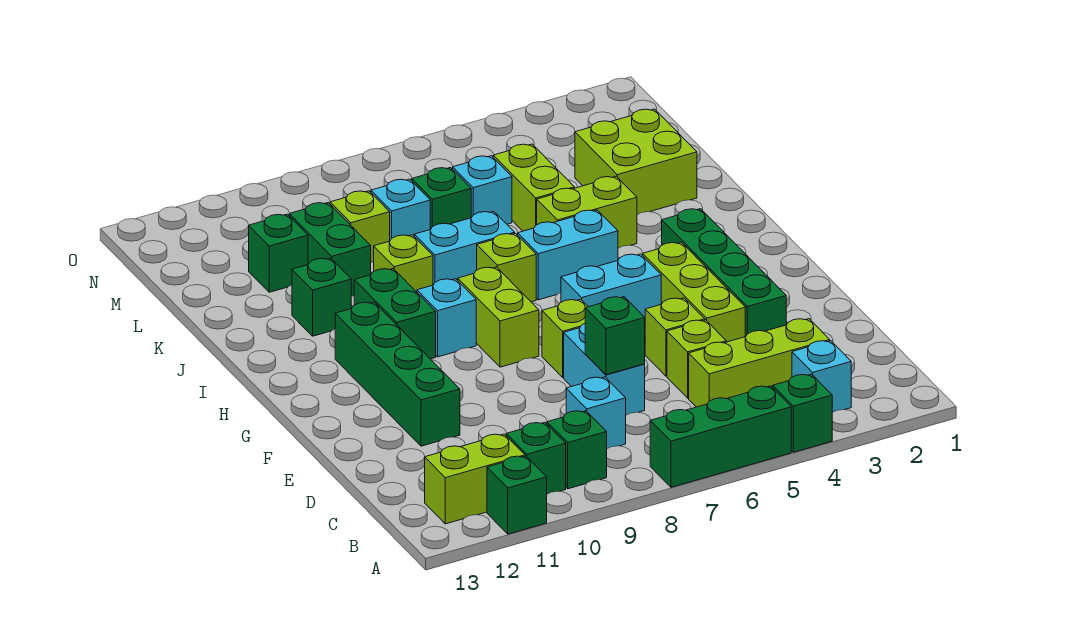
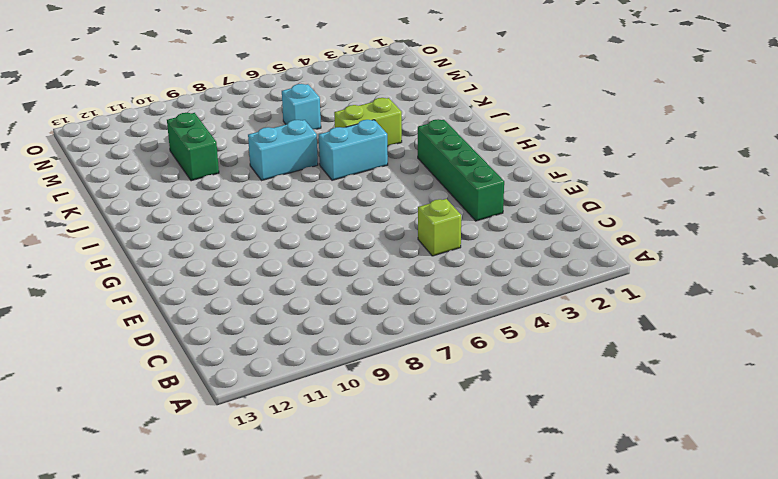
none -> green brick A4 level 1
none -> green brick A5:A7 level 1
none -> green brick A11 level 1
none -> cyan brick B3 level 1

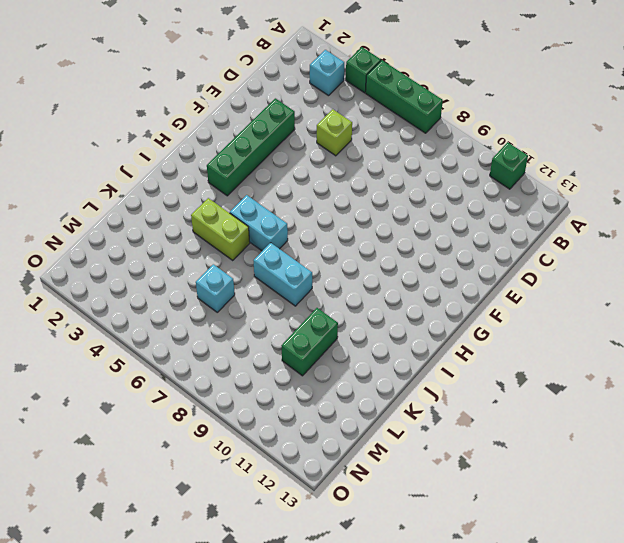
none -> green brick B9 level 1
none -> green brick B10 level 1
none -> lime brick B11:B12 level 1
none -> lime brick C3:C5 level 1

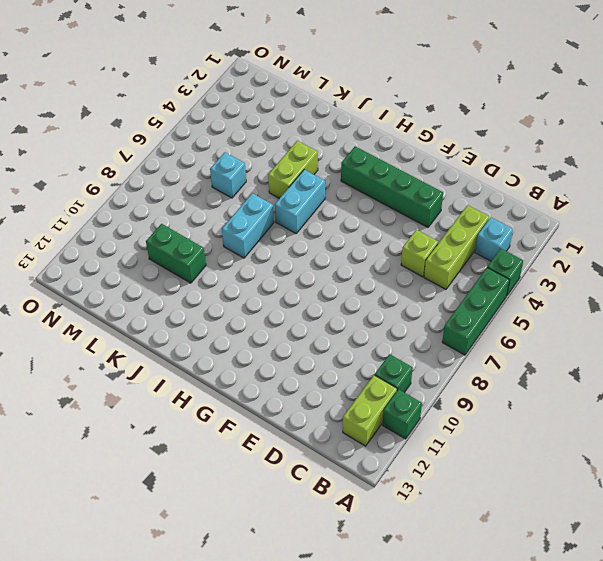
none -> green brick B9 level 1
none -> cyan brick C8 level 1
none -> cyan brick D7:E7 level 1
none -> lime brick E4:G4 level 1

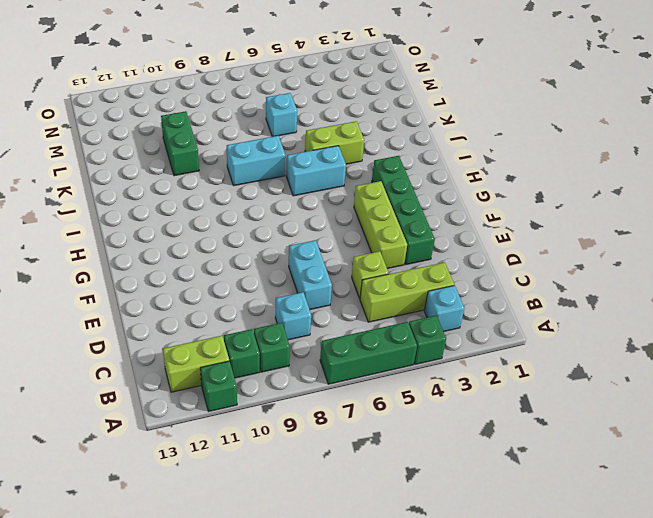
none -> lime brick E5 level 1
none -> green brick E11:H11 level 1
none -> lime brick F7 level 1
none -> cyan brick G5:G6 level 1

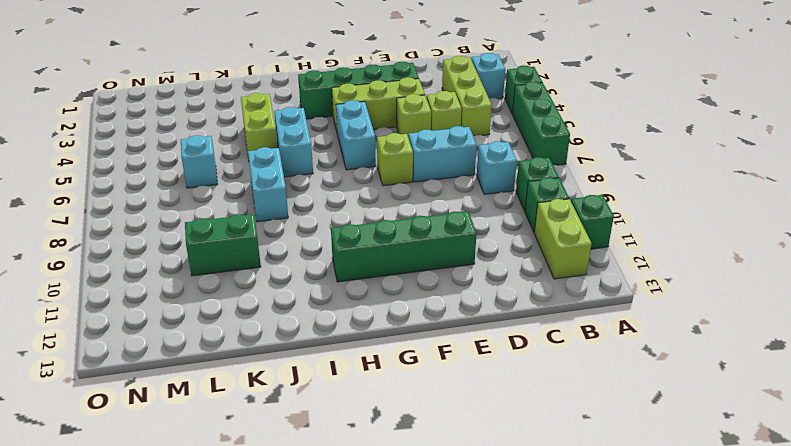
none -> lime brick G8:H8 level 1
none -> cyan brick H9 level 1
none -> green brick H10:I10 level 1
none -> lime brick I7 level 1

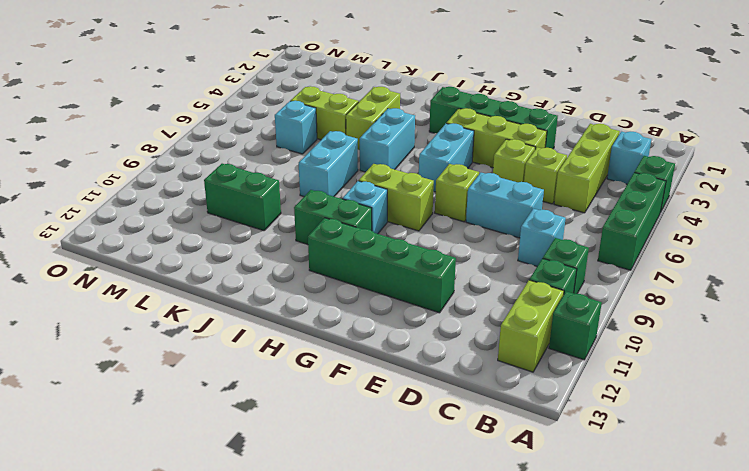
none -> lime brick I7 level 1
none -> lime brick J9 level 1
none -> green brick J11 level 1
none -> lime brick K2:L3 level 1

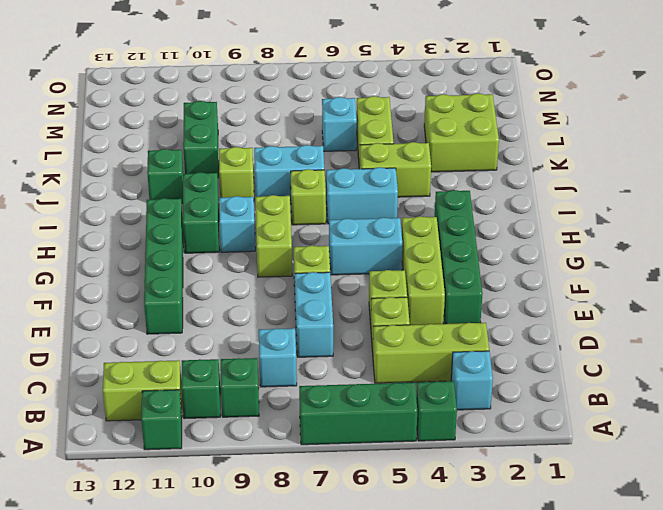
none -> green brick L7 level 1
none -> cyan brick L8 level 1
none -> lime brick L9 level 1
none -> green brick L11 level 1

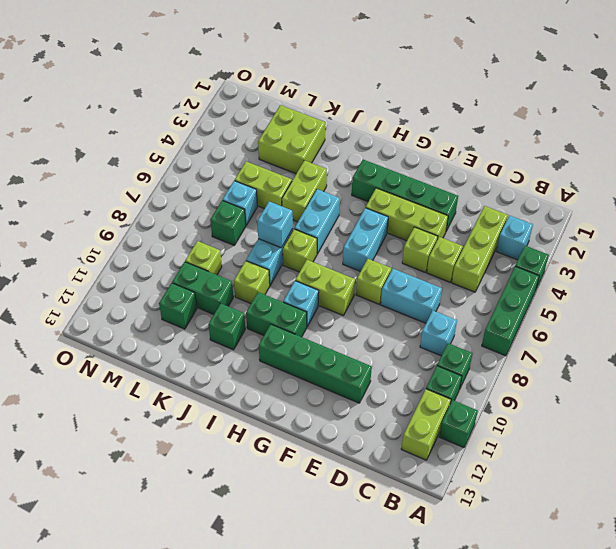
cyan brick J7 level 2 -> cyan brick L8 level 1
none -> green brick D7 level 2

